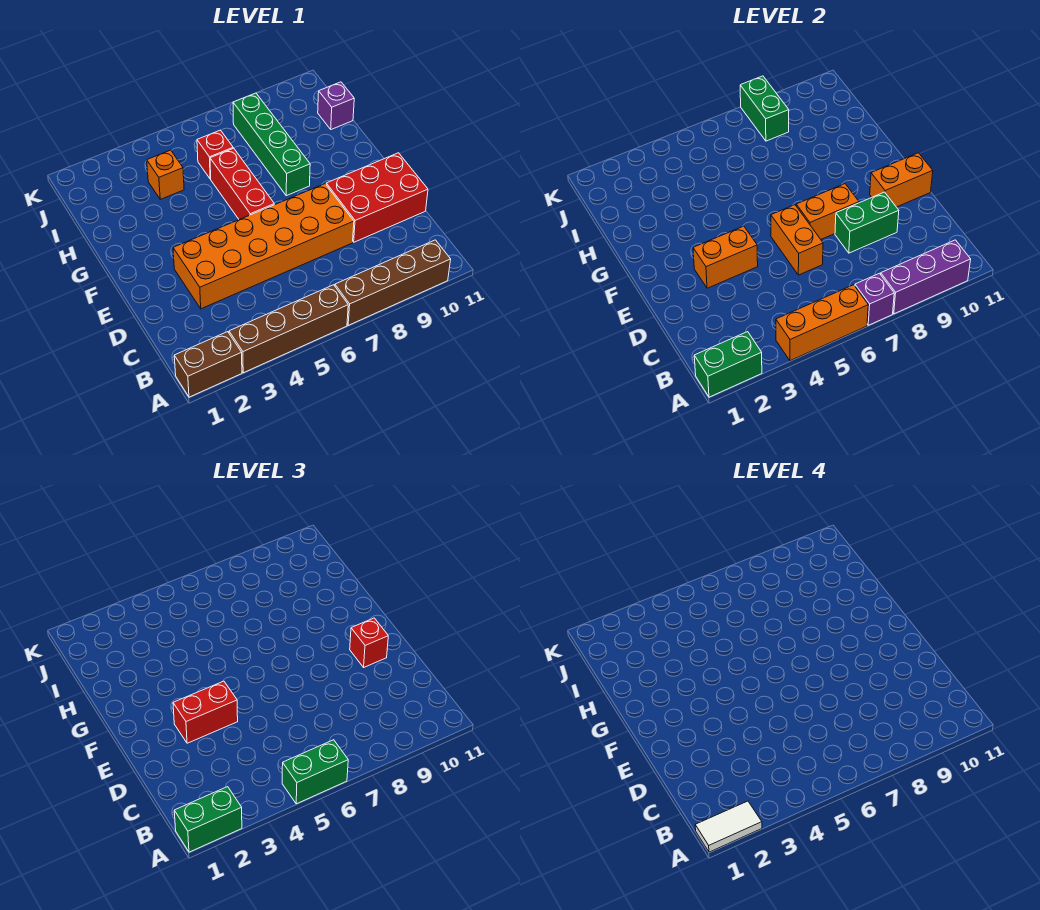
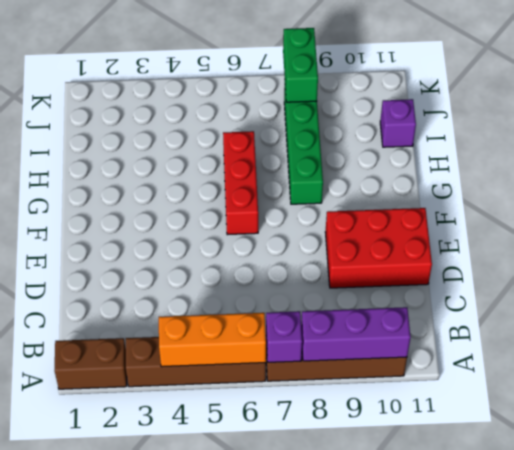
none -> orange brick D3:E8 level 1
none -> orange brick I4 level 1
none -> red brick I6 level 1

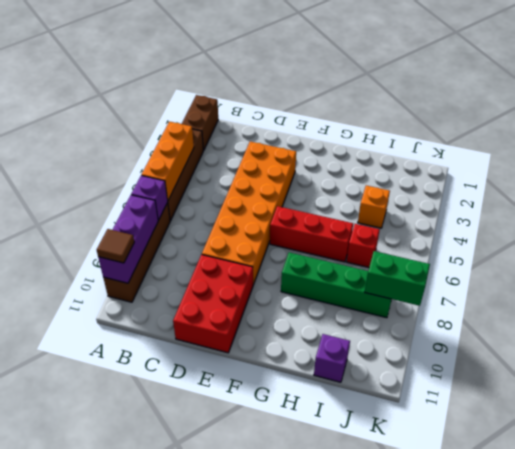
brown tile A10 level 3 -> none
none -> green brick A1:A2 level 2
none -> orange brick D6:E6 level 2
none -> green brick D8:D9 level 2

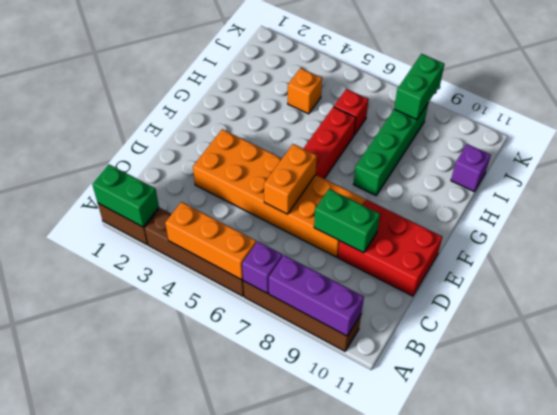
none -> orange brick E3:E4 level 2
none -> orange brick E7:E8 level 2
none -> orange brick E10:E11 level 2

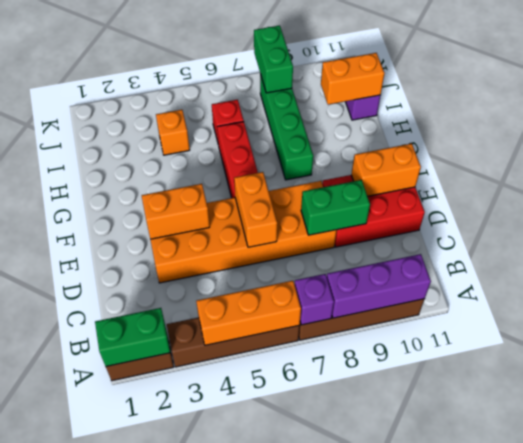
orange brick I10:I11 level 2 -> orange brick E7:E8 level 2
none -> green brick A1:A2 level 3
none -> green brick A5:A6 level 3
none -> red brick E3:E4 level 3

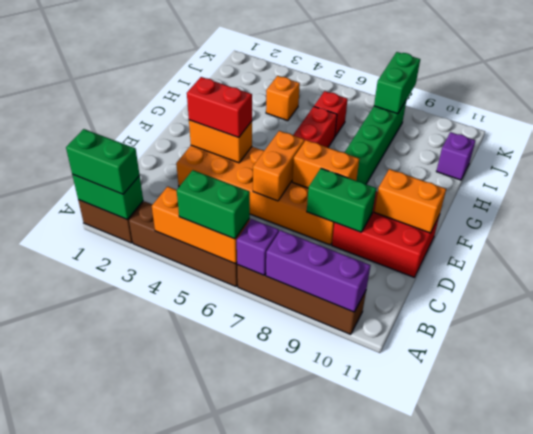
none -> red brick E10 level 3
none -> white tile A1:A2 level 4

